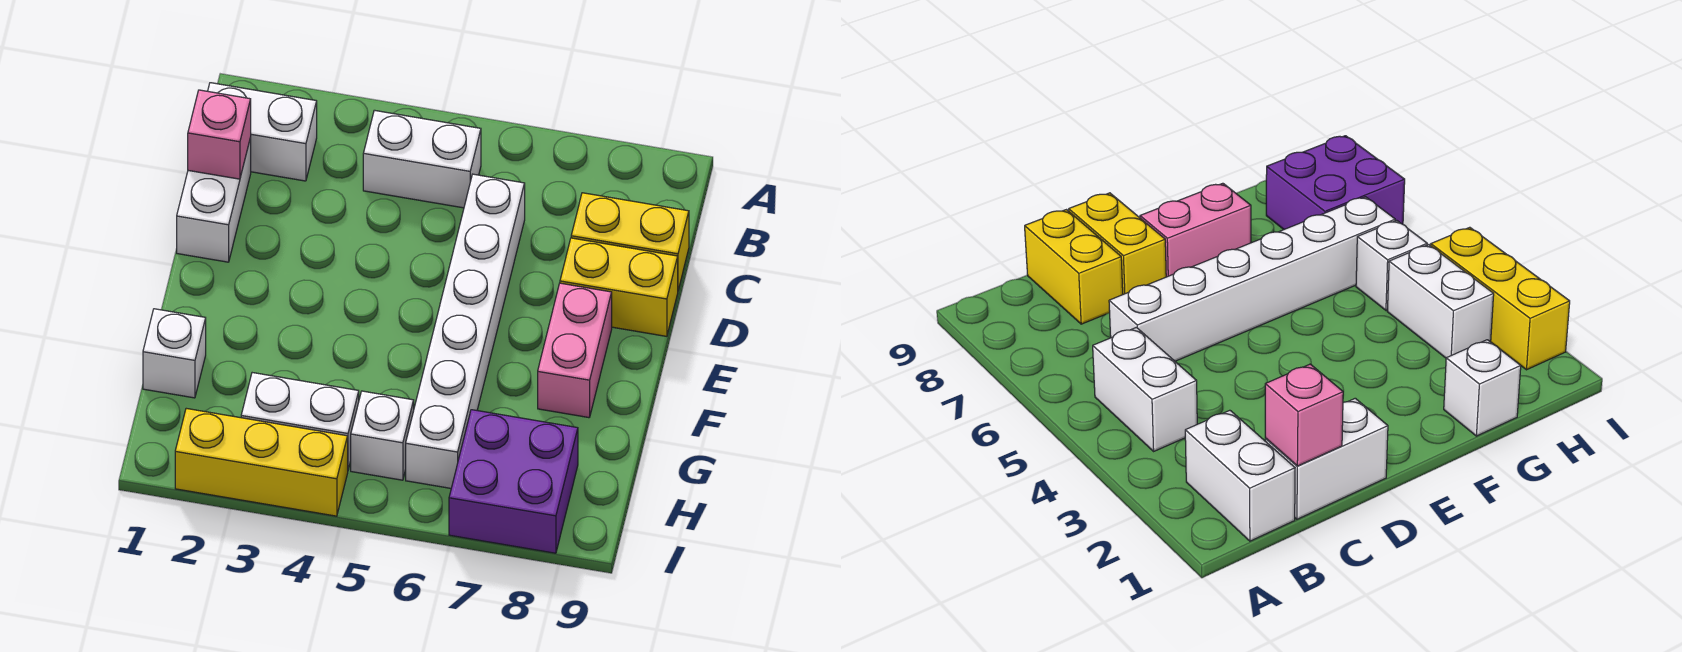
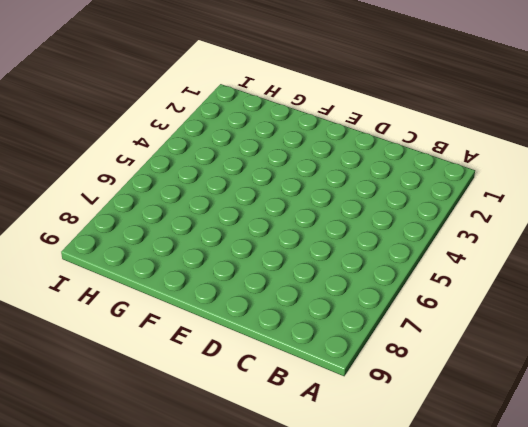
none -> white brick B1:B2 level 1
none -> white brick B4:B5 level 1
none -> white brick C1:D1 level 1

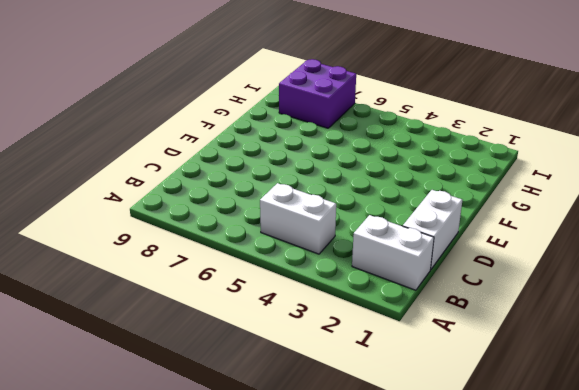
none -> white brick C6:H6 level 1
none -> yellow brick C8:C9 level 1
none -> yellow brick D8:D9 level 1

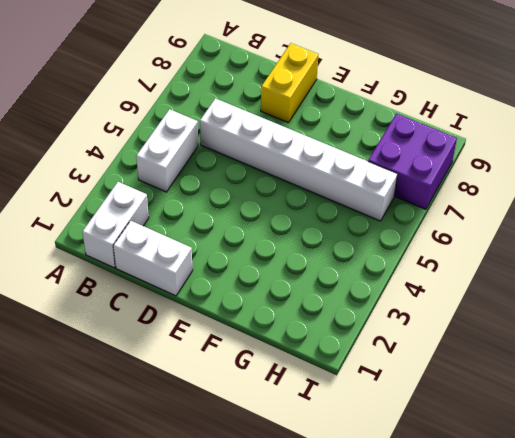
none -> yellow brick C8:C9 level 1
none -> pink brick E8:F8 level 1
none -> white brick G1 level 1

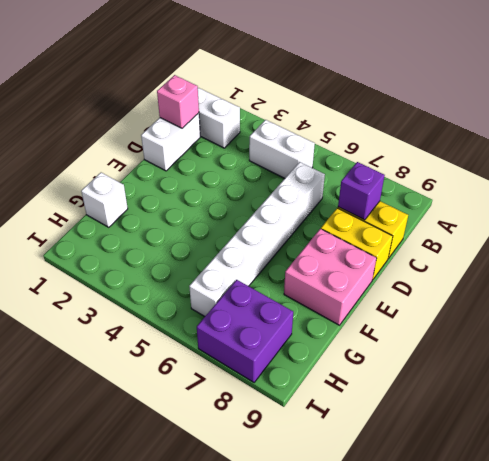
purple brick C8 level 2 -> none
pink brick E8:F9 level 1 -> pink brick E8:F8 level 1
none -> white brick H3:H4 level 1
none -> white brick H5 level 1
none -> yellow brick I2:I4 level 1

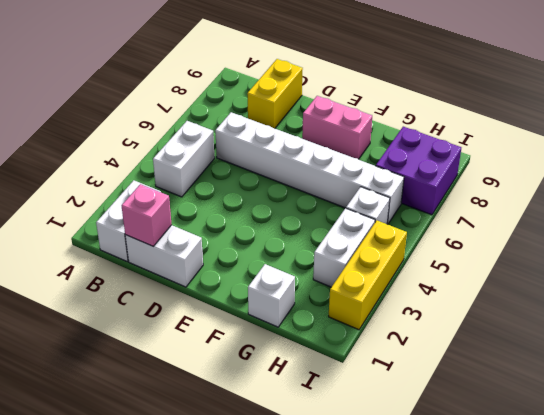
none -> yellow brick D8:D9 level 1

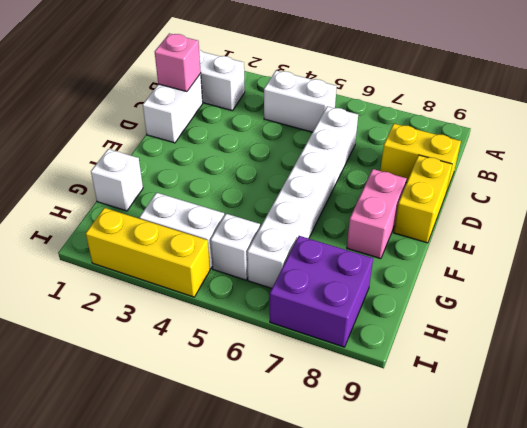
yellow brick D9:E9 level 1 -> yellow brick D8:D9 level 1

